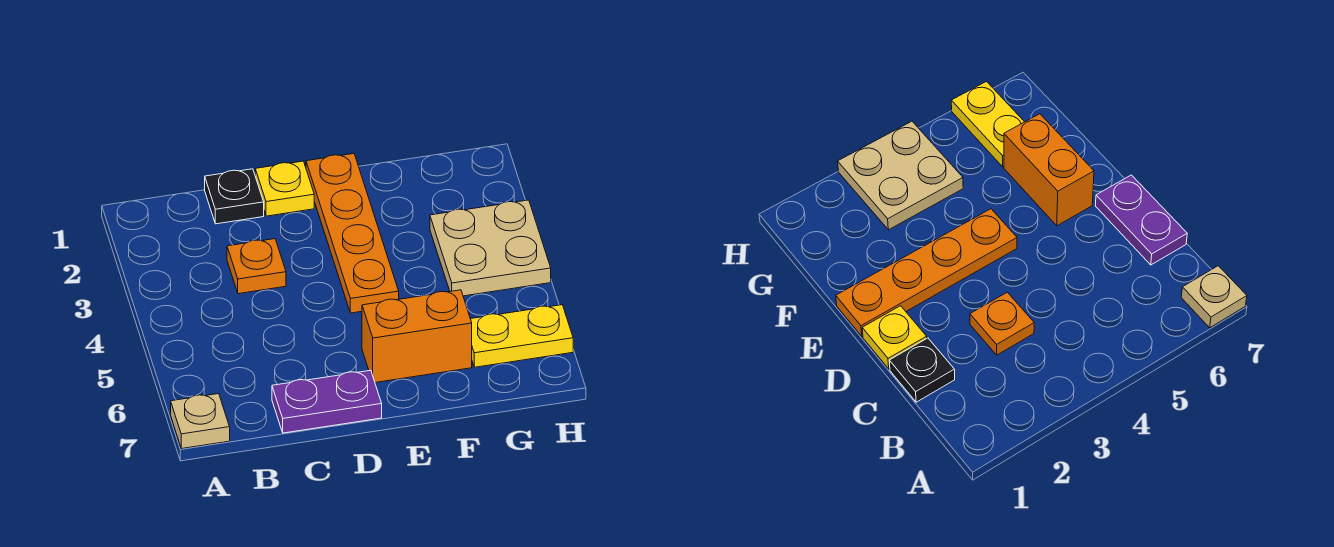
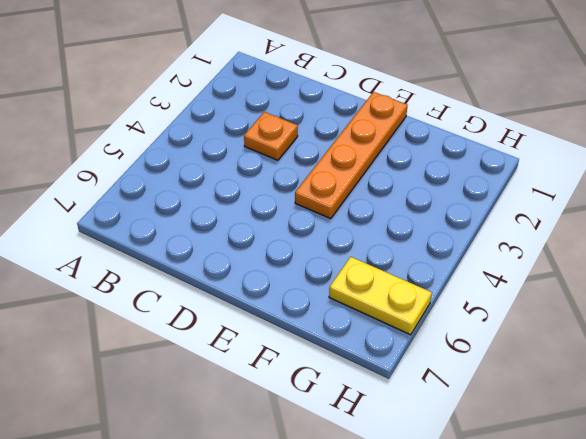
none -> tan plate A7 level 1
none -> black plate C1 level 1

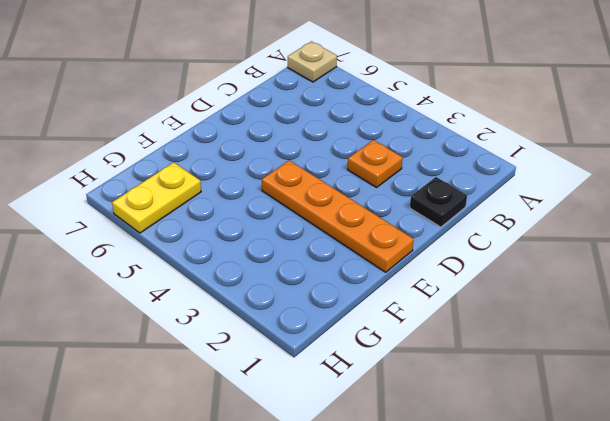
none -> purple plate C7:D7 level 1
none -> yellow plate D1 level 1

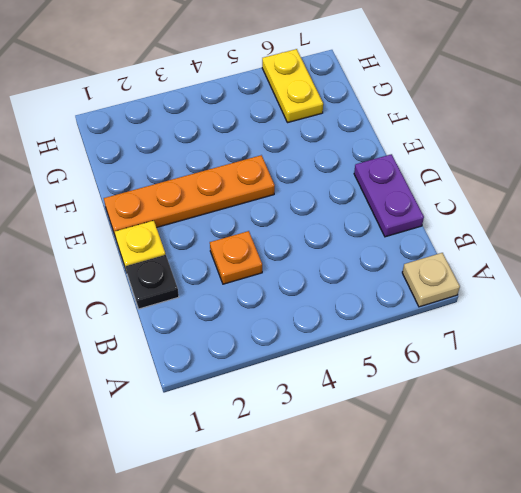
none -> orange brick E6:F6 level 1
none -> tan plate G3:H4 level 1

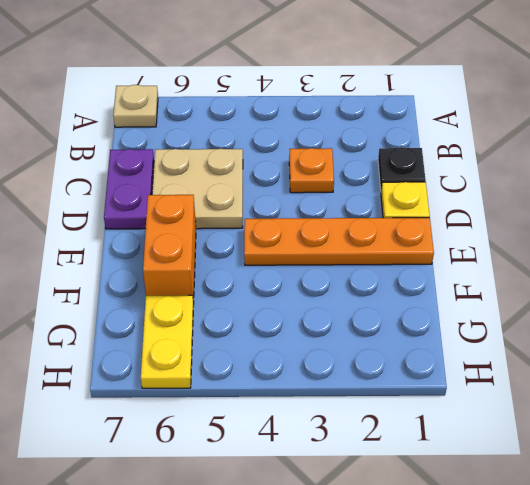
tan plate C5:D6 level 1 -> tan plate G3:H4 level 1

